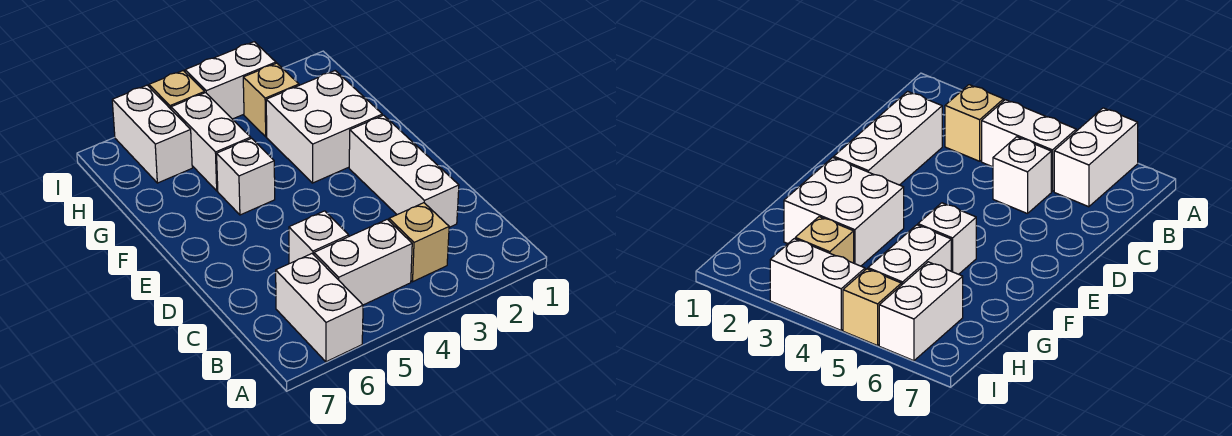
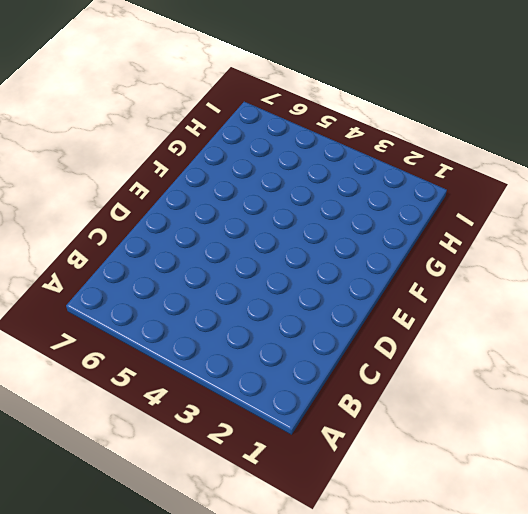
none -> white brick A6:B6 level 1
none -> tan brick B3 level 1
none -> white brick B4:B5 level 1

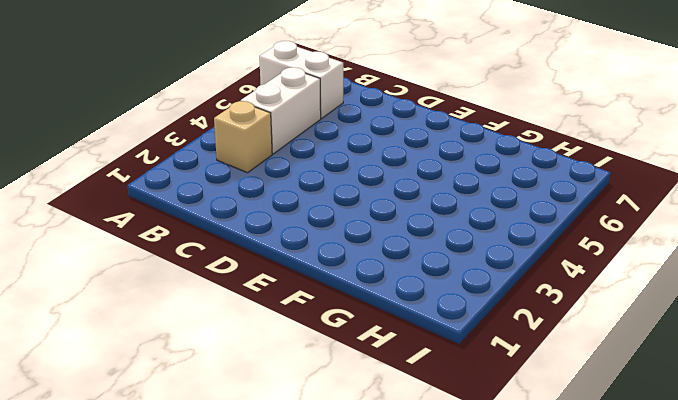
none -> white brick C2:E2 level 1
none -> white brick C5 level 1
none -> white brick F2:G3 level 1

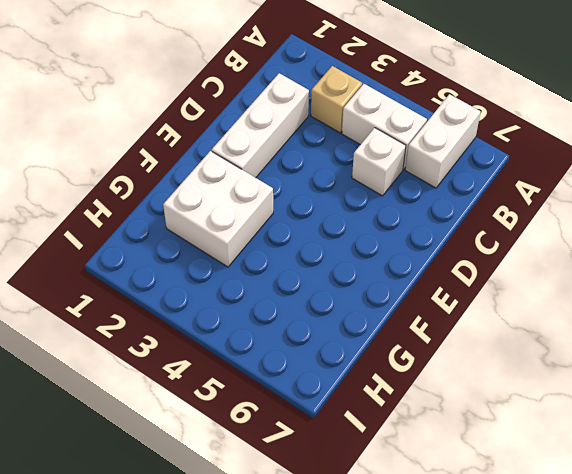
none -> white brick F5 level 1
none -> white brick G5:H5 level 1
none -> tan brick H3 level 1

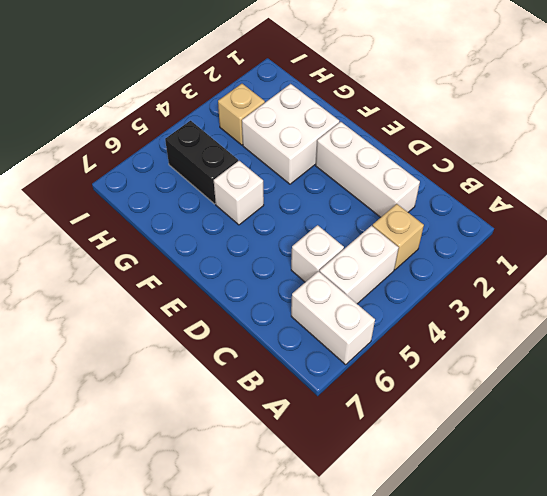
black brick G5:H5 level 1 -> white brick G5:H5 level 1
none -> white brick H6:I6 level 1
none -> white brick I3:I4 level 1
none -> tan brick I5 level 1

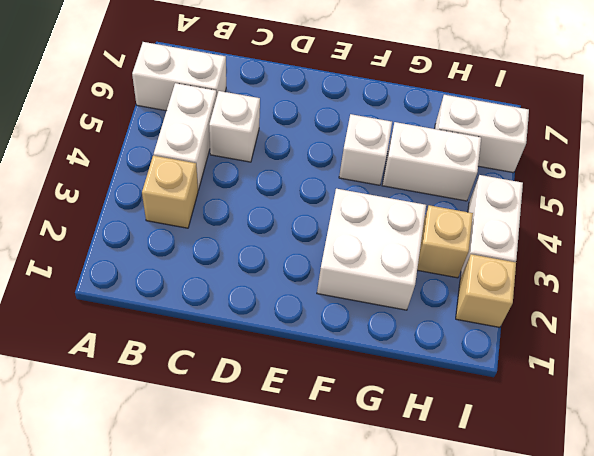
tan brick I2 level 1 -> tan brick I5 level 1
none -> white brick C2:E2 level 1

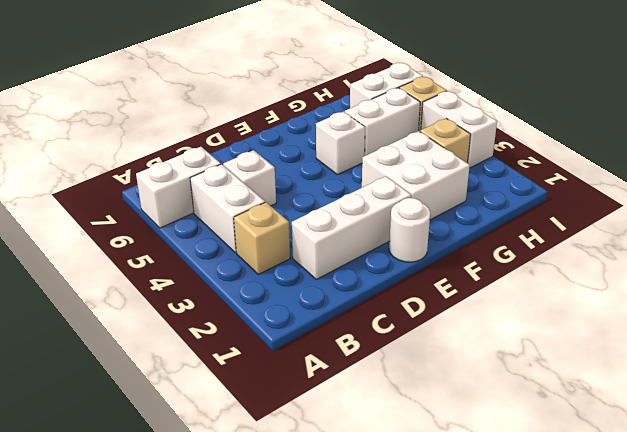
white round brick E1 level 1 -> none

